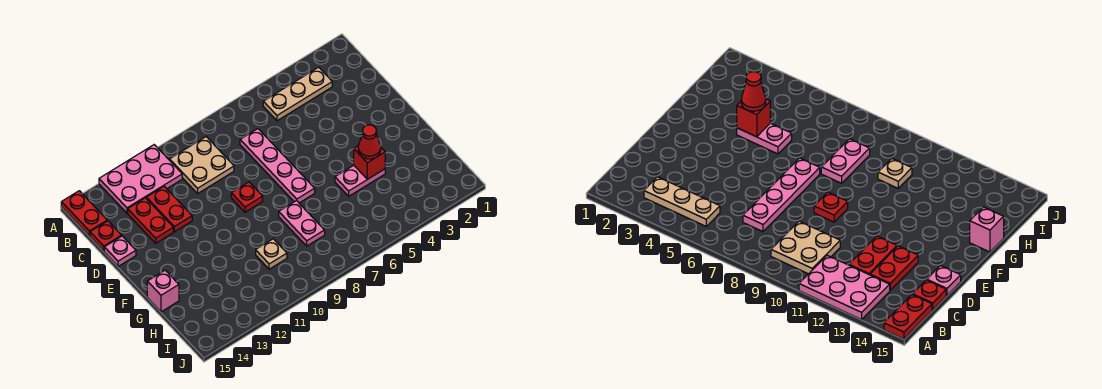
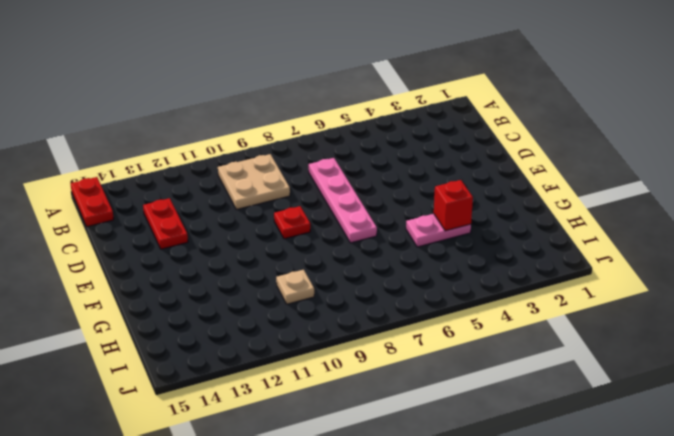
none -> pink plate A11:B13 level 1
none -> tan plate B3:B5 level 1
none -> red plate C12:D12 level 1

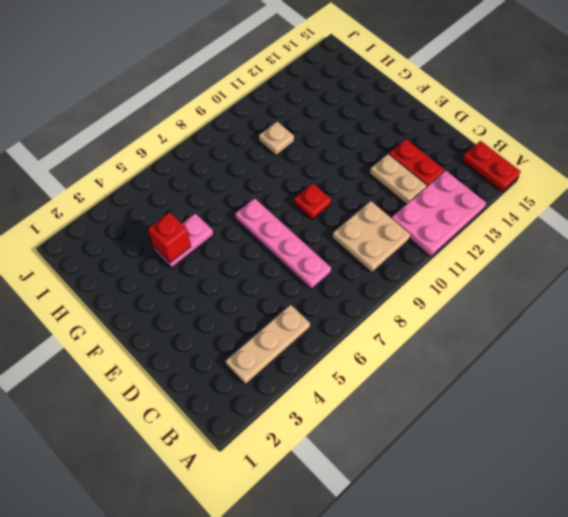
tan plate C12:D12 level 1 -> red plate C12:D12 level 1
none -> red plate C15 level 1
none -> pink plate D15 level 1
none -> pink plate G8:H8 level 1

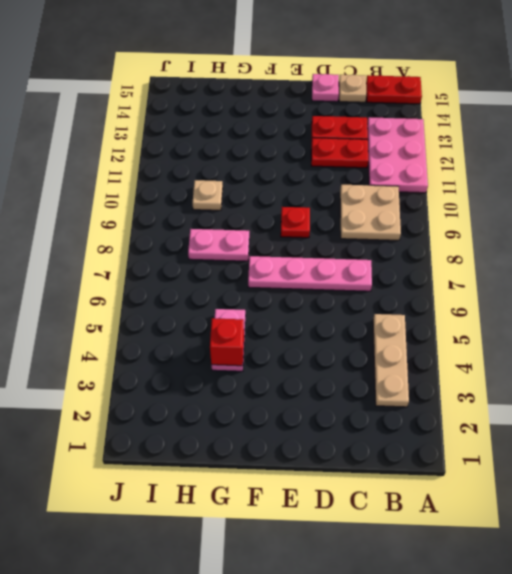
tan plate C15 level 1 -> red plate C15 level 1
none -> pink brick G15 level 1
none -> red cone G4 level 3

